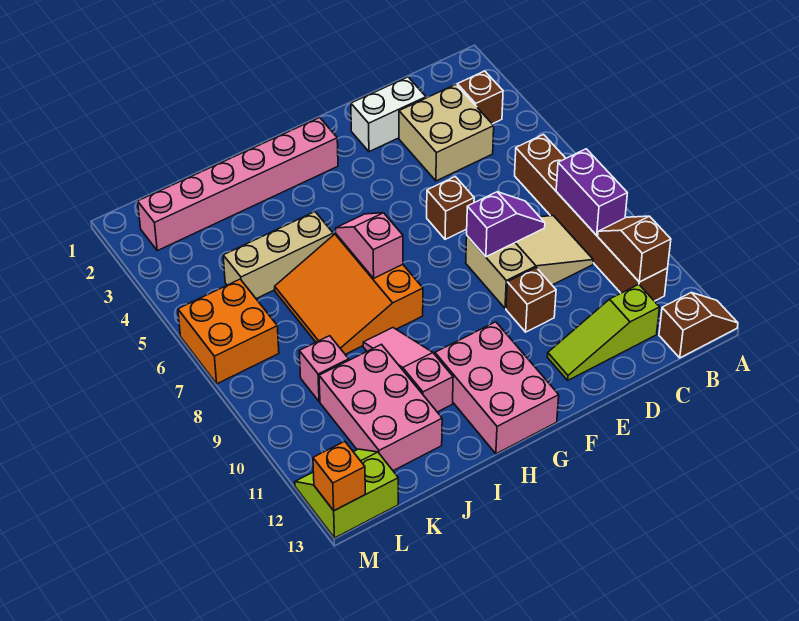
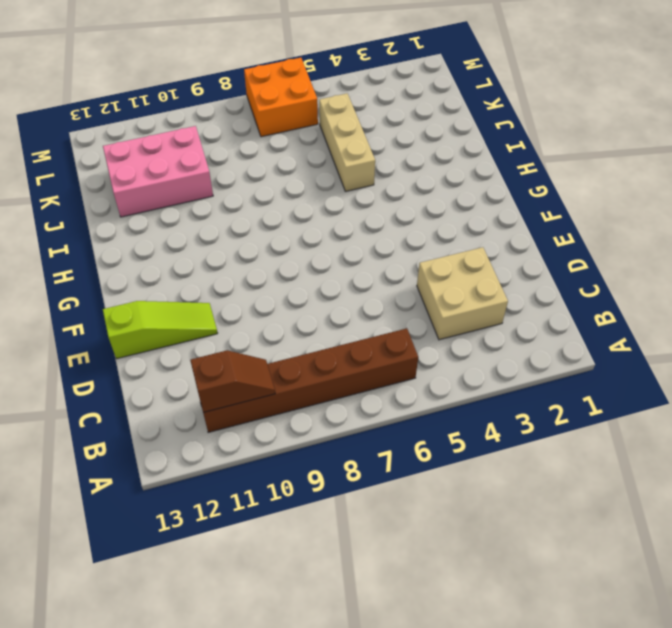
lime slope E11:E13 level 1 top 13 -> lime slope C12:E12 level 1 top C
none -> brown slope A13:B13 level 1 top B
none -> brown brick B3 level 1
none -> tan slope C8:E9 level 1 top E

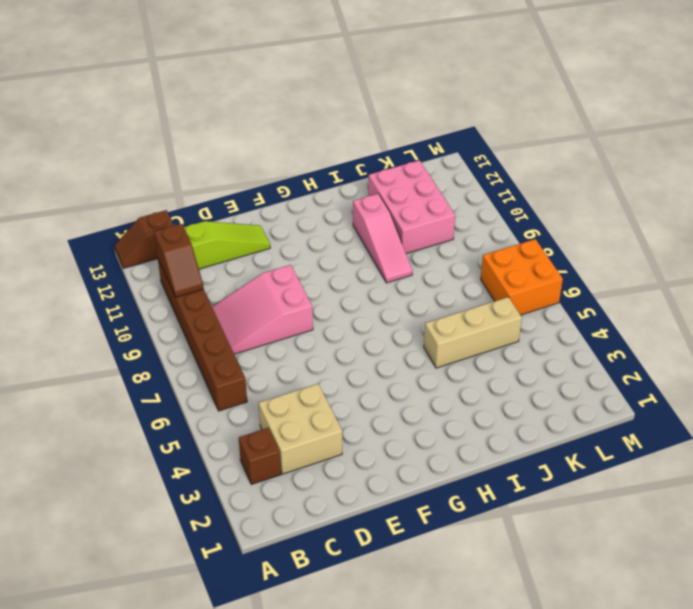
pink slope C8:E9 level 1 top E -> tan slope C8:E9 level 1 top E
none -> white brick D2:E2 level 1
none -> brown brick E6 level 1
none -> brown brick E10 level 1

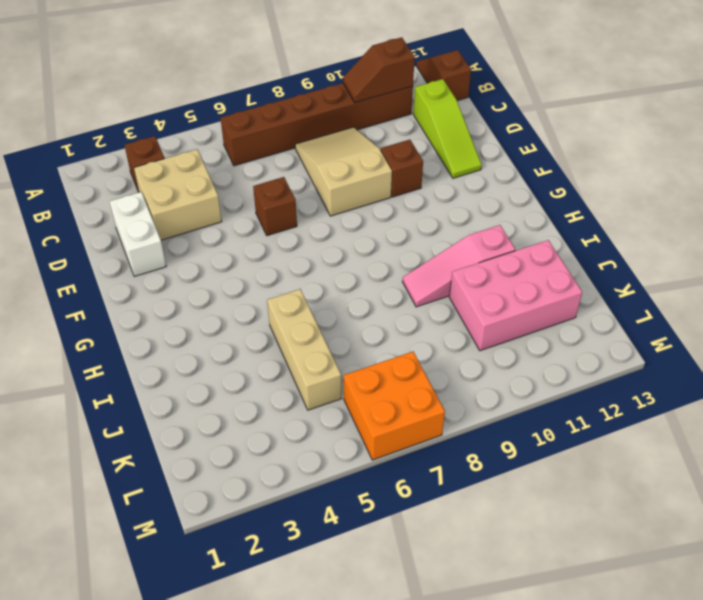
none -> pink brick G2:L2 level 1
none -> pink brick G11:H13 level 1
none -> orange slope H6:J8 level 1 top H

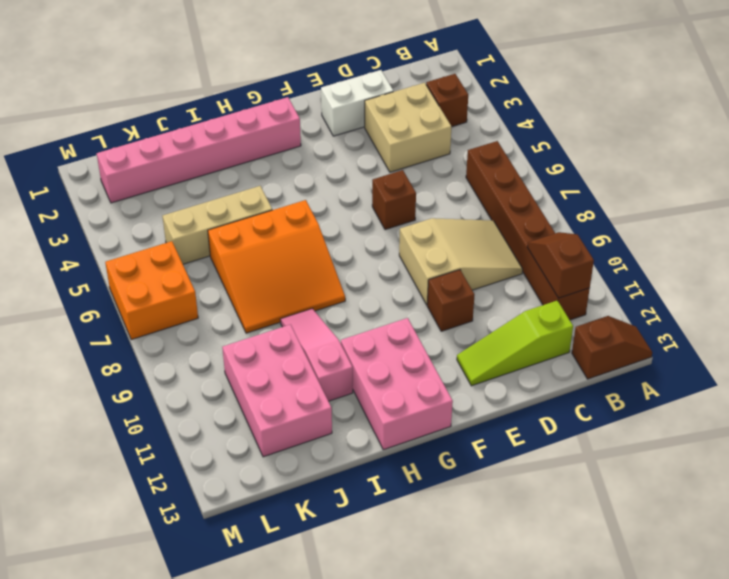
orange slope H6:J8 level 1 top 6 -> orange slope H6:J8 level 1 top H
none -> pink brick K9 level 1
none -> lime slope L12:M13 level 1 top 13
none -> purple brick B8:B9 level 2

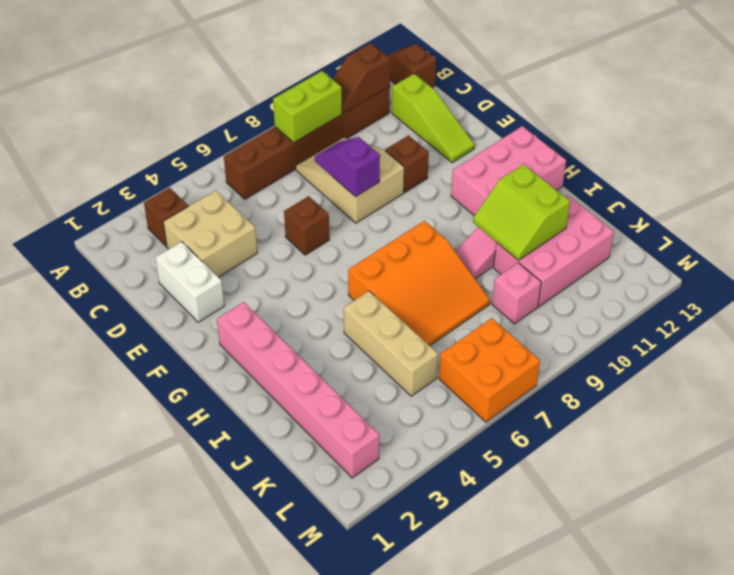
lime brick B8:B9 level 2 -> purple brick B8:B9 level 2
lime slope I10:J11 level 2 top 11 -> lime slope L12:M13 level 1 top 13
none -> pink slope H6:H7 level 2 top 7
none -> orange brick M13 level 2

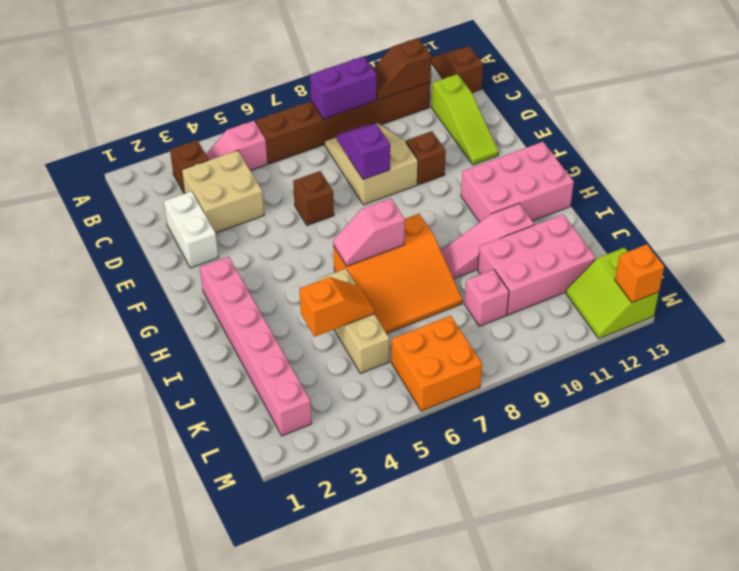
pink slope B4:B5 level 1 top 5 -> none
orange slope J4:J5 level 2 top 4 -> none

